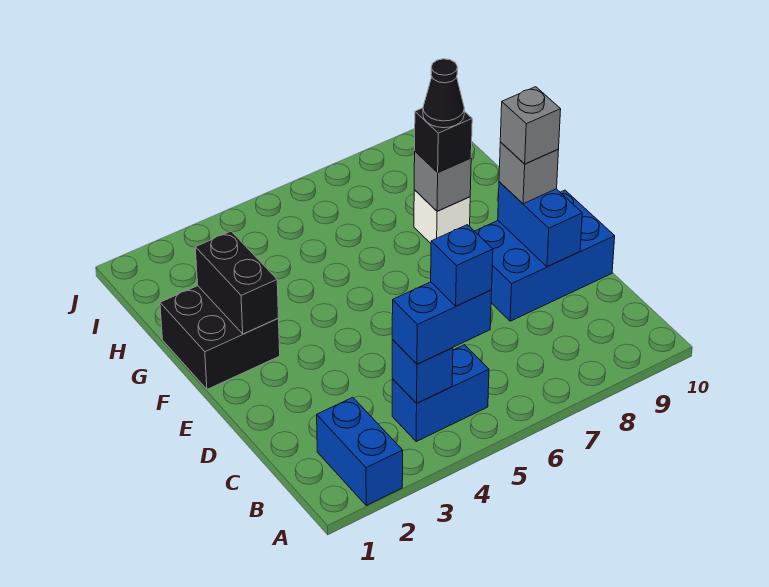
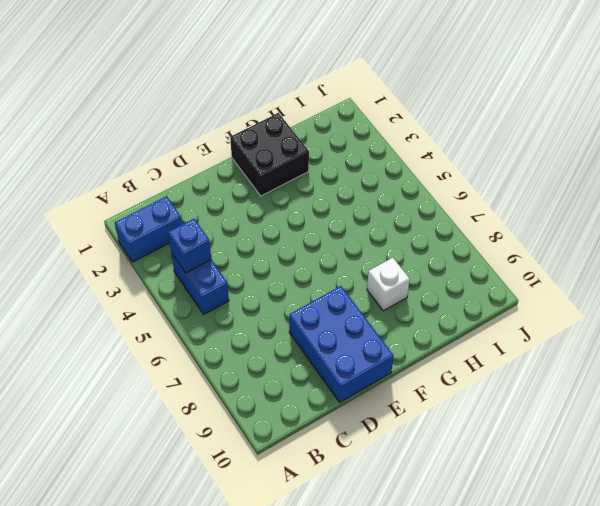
none -> blue brick D9:E9 level 2
none -> black brick F2:G2 level 2
none -> grey brick G8 level 2

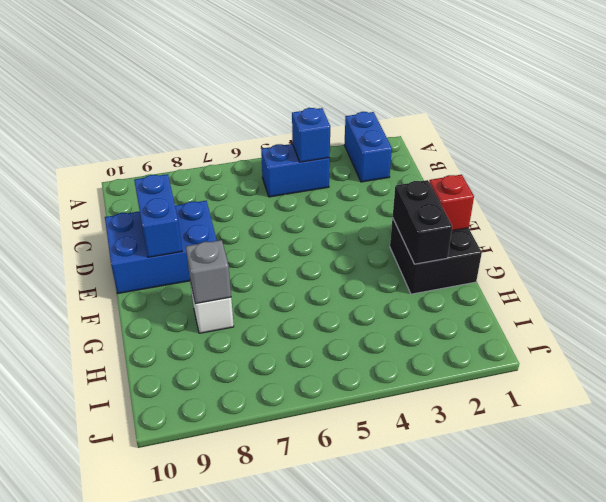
red brick F1 level 2 -> none
none -> blue brick B4:B5 level 3
none -> grey brick E9 level 3
none -> black brick G8 level 3

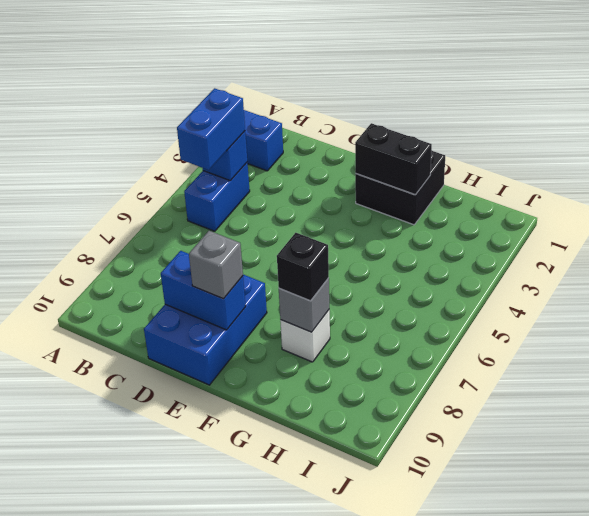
none -> blue brick B5 level 4
none -> grey brick E9 level 4
none -> black cone G8 level 4

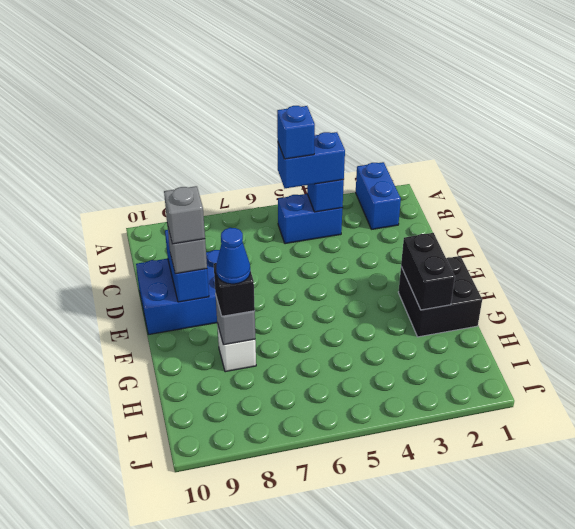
blue cone G8 level 4 -> black cone G8 level 4

